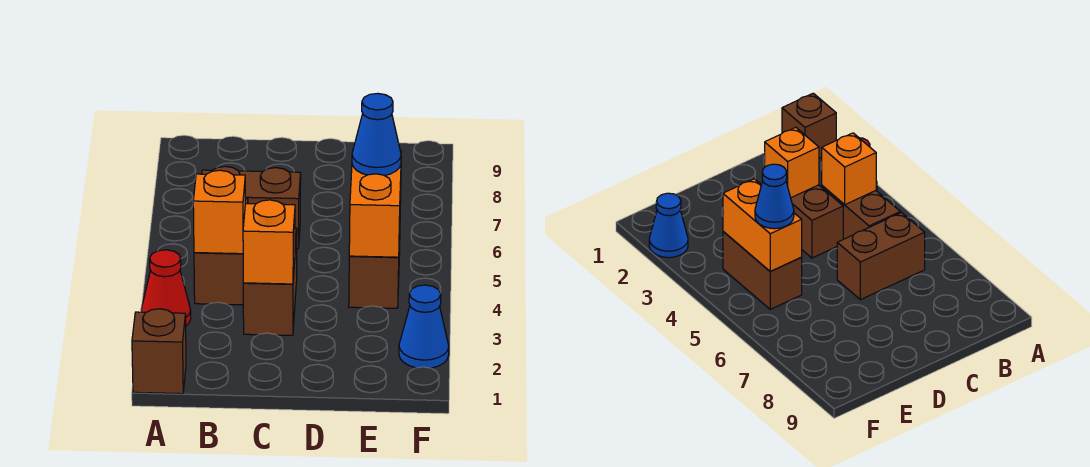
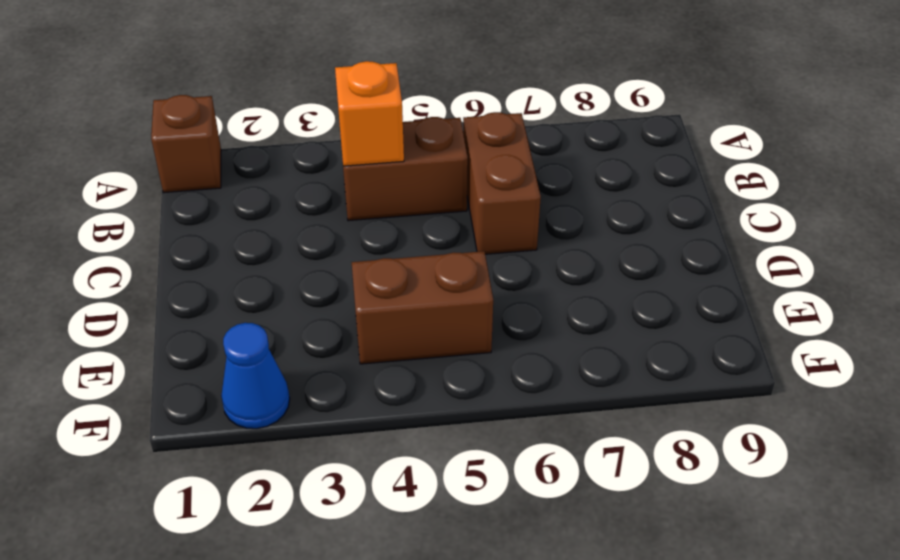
none -> red cone A3 level 1
none -> brown brick C3:C4 level 1

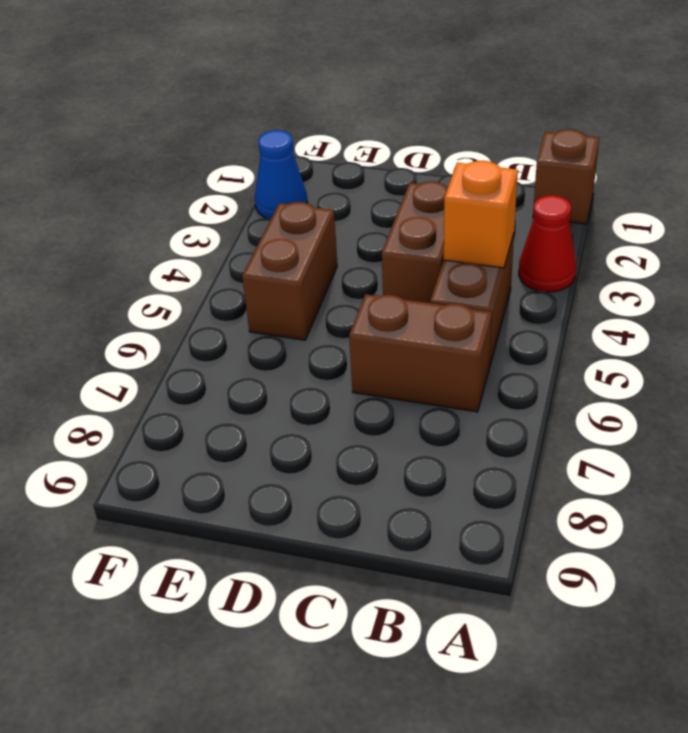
none -> orange brick C3 level 2
none -> orange brick E4:E5 level 2

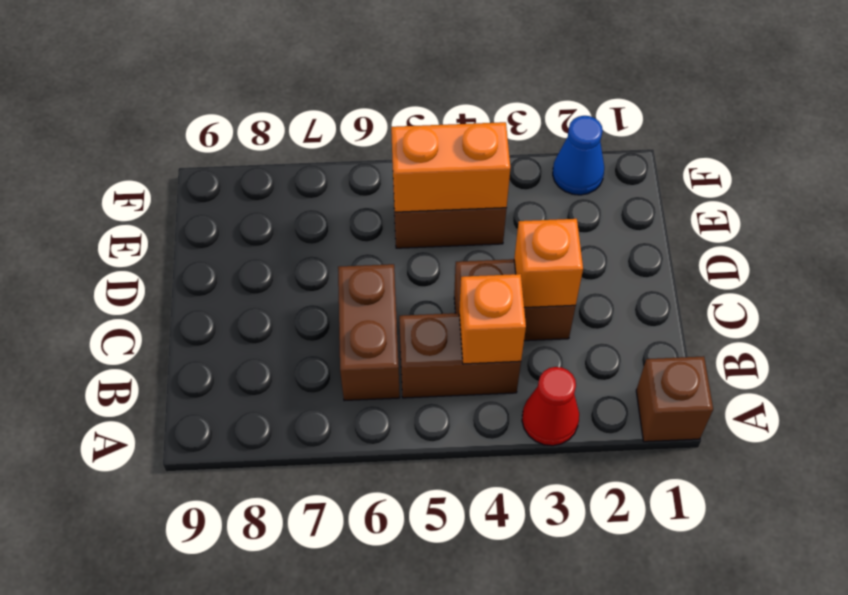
none -> blue cone E5 level 3

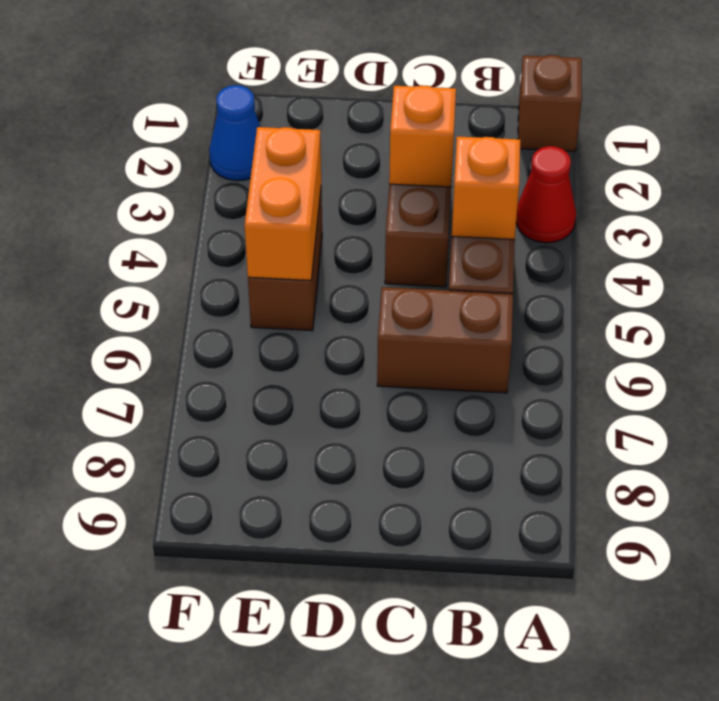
none -> blue cone E5 level 3

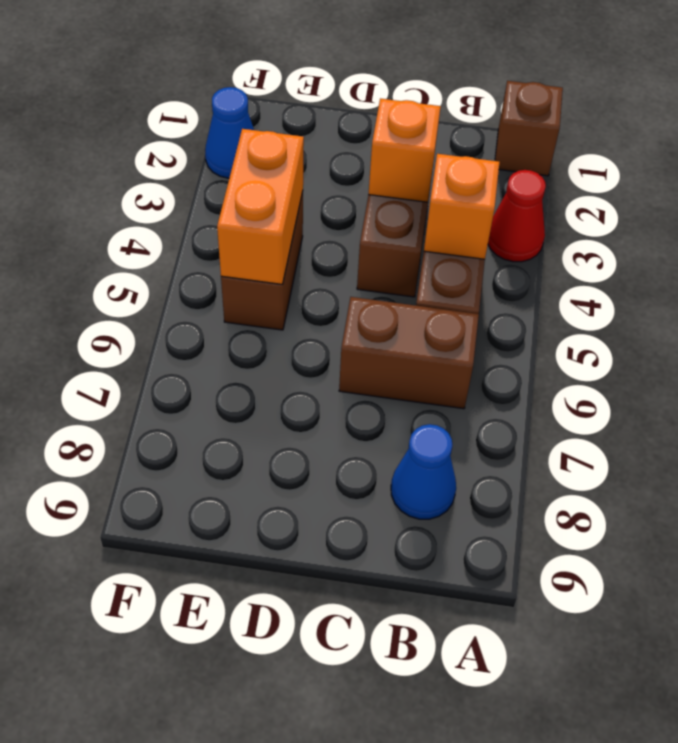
blue cone B8 level 1 -> blue cone E5 level 3

